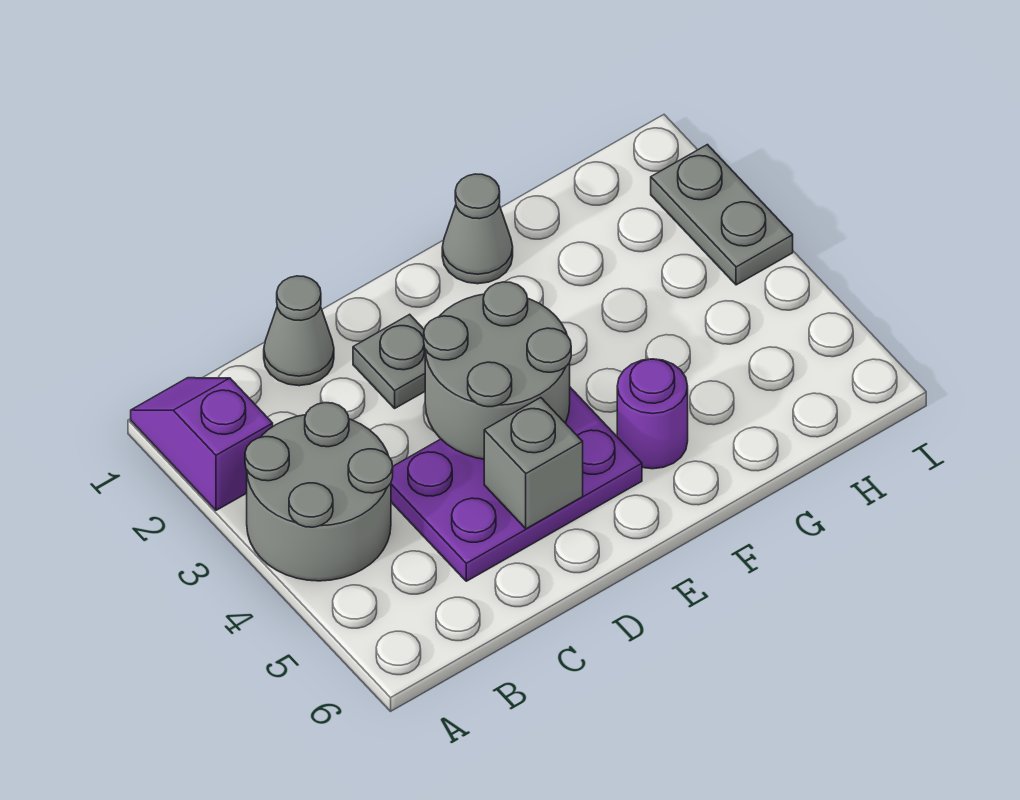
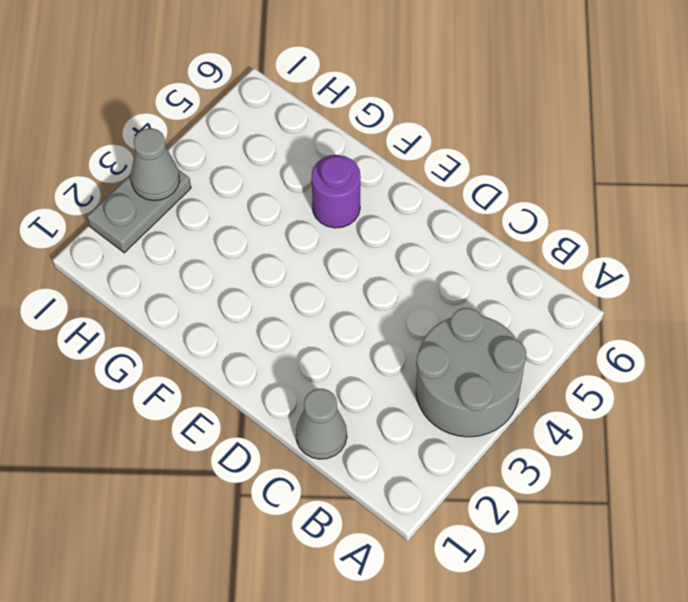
grey cone I3 level 2 -> grey cone F1 level 1
none -> purple slope A1:A2 level 1 top 2
none -> purple plate C4:E5 level 1

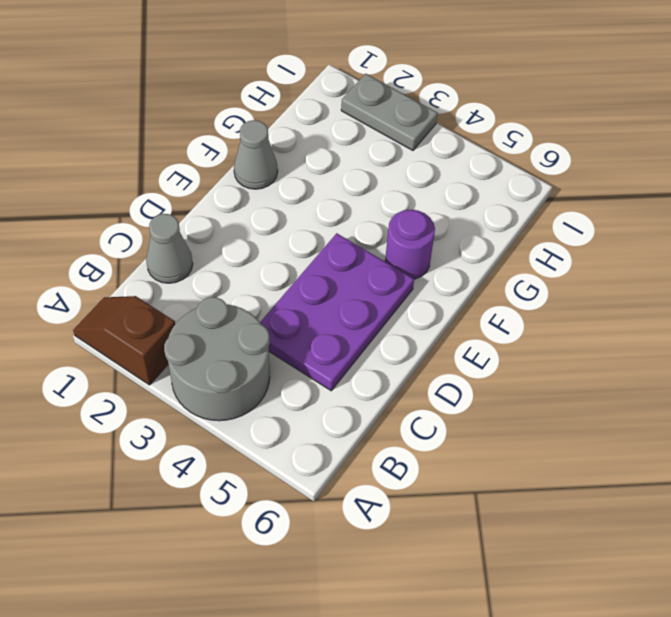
brown slope A1:A2 level 1 top 2 -> purple slope A1:A2 level 1 top 2
none -> grey plate D2 level 1
none -> grey round brick D3:E4 level 2

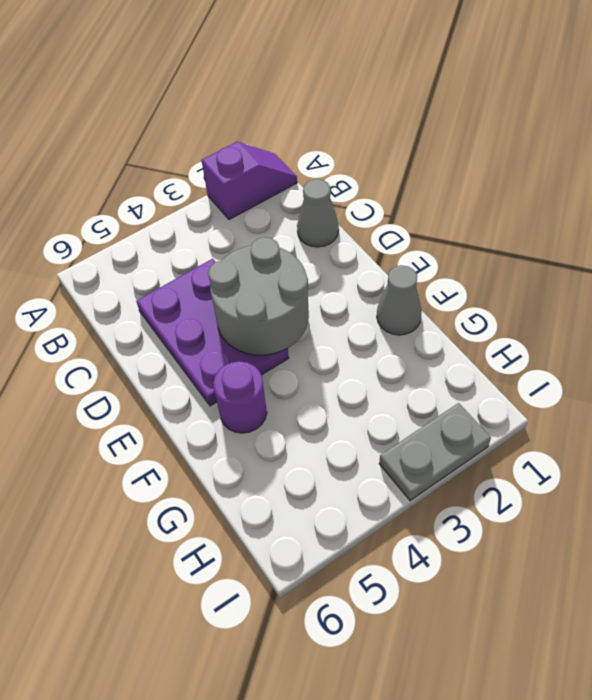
none -> grey round brick A3:B4 level 1
none -> grey plate D2 level 1

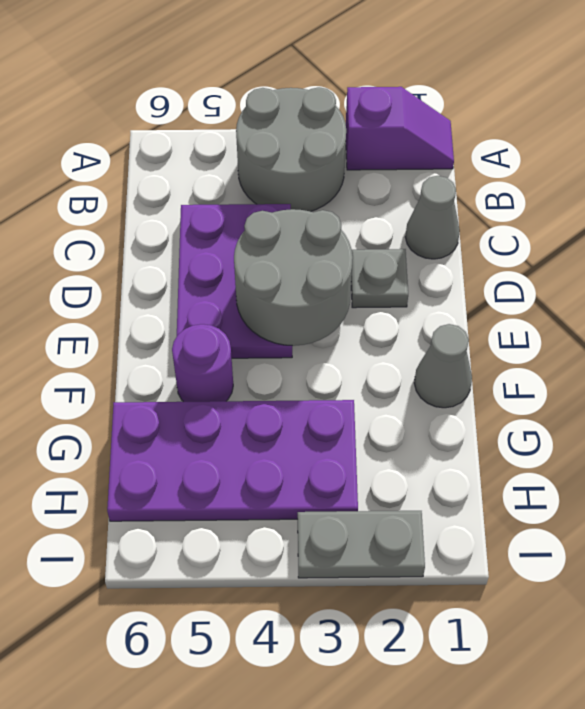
purple plate G3:H6 level 1 -> none
none -> grey brick D5 level 2

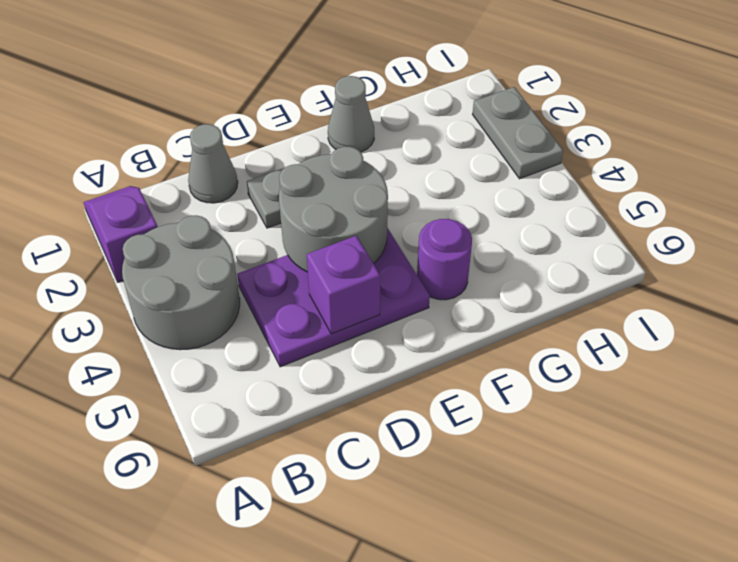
purple brick D5 level 2 -> grey brick D5 level 2

